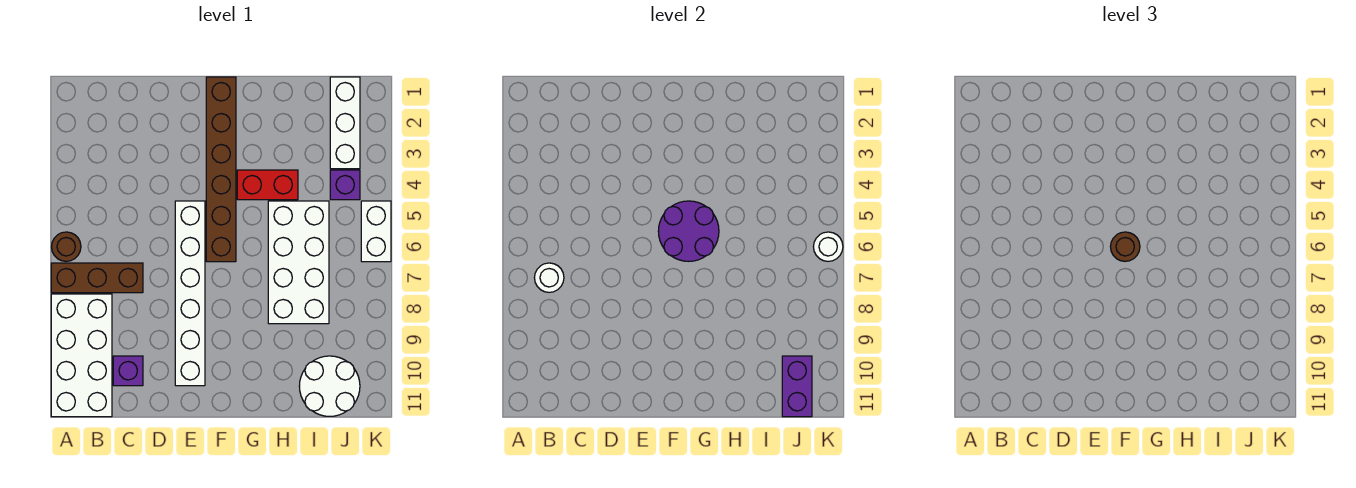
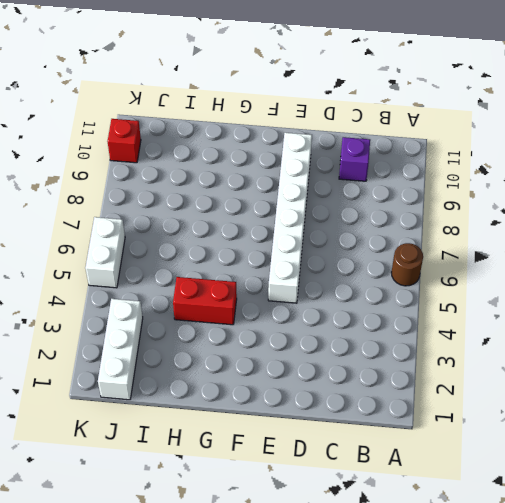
red brick K10 level 1 -> none
none -> brown brick A7:C7 level 1
none -> white brick A8:B11 level 1
none -> brown brick F1:F6 level 1

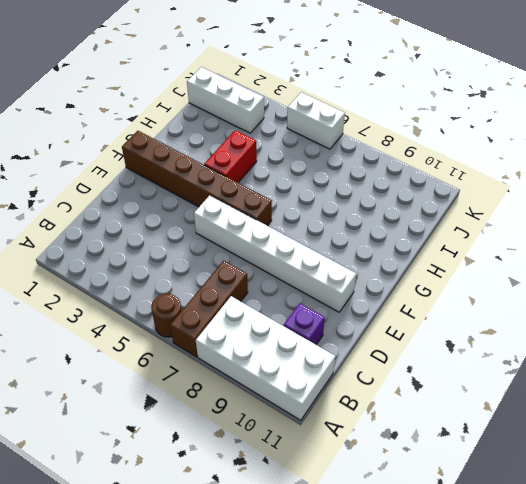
none -> white brick H5:I8 level 1
none -> white round brick I10:J11 level 1
none -> purple brick J4 level 1

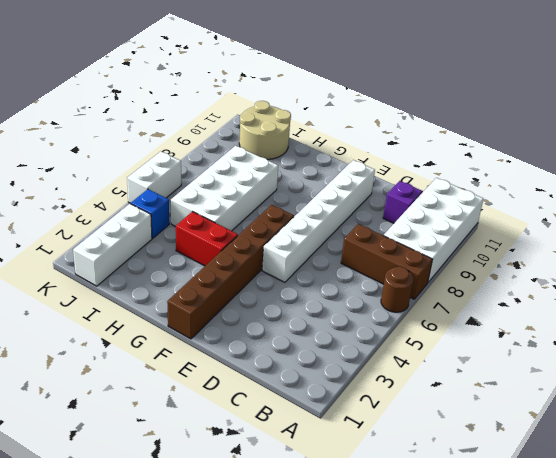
tan round brick I10:J11 level 1 -> white round brick I10:J11 level 1
blue brick J4 level 1 -> purple brick J4 level 1
none -> white round brick B7 level 2
none -> purple round brick F5:G6 level 2
none -> purple brick J10:J11 level 2

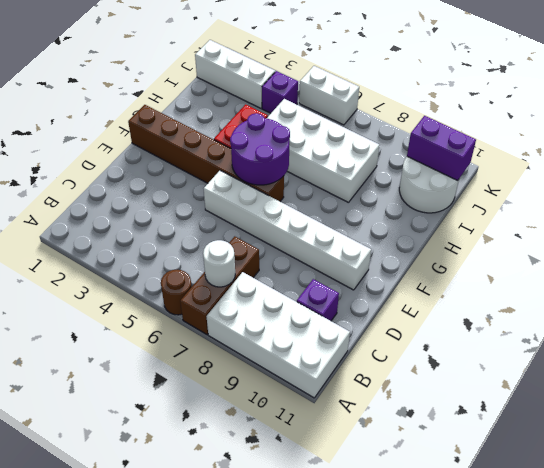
none -> white round brick K6 level 2
none -> brown round brick F6 level 3

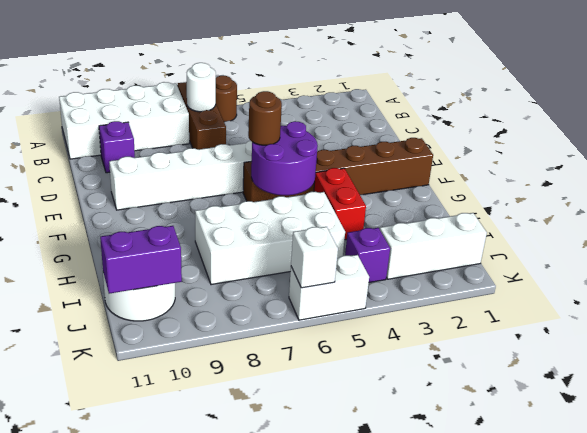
white brick K6 level 2 -> white round brick K6 level 2

